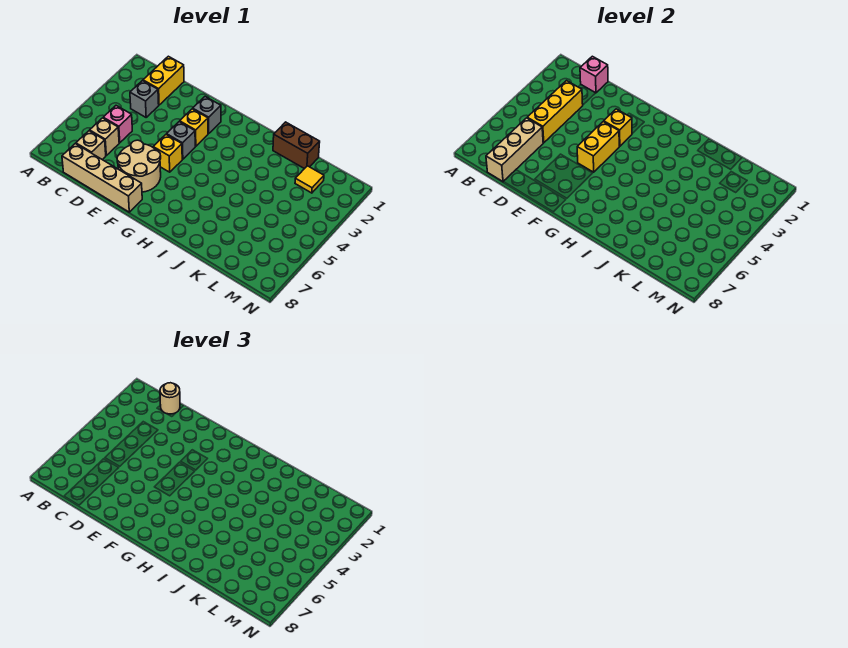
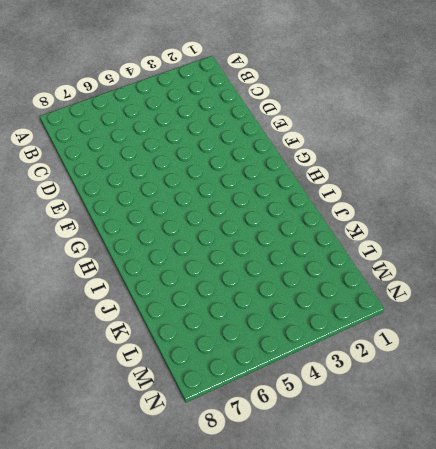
none -> yellow brick C1:C2 level 1
none -> grey brick C3 level 1
none -> pink brick C5 level 1

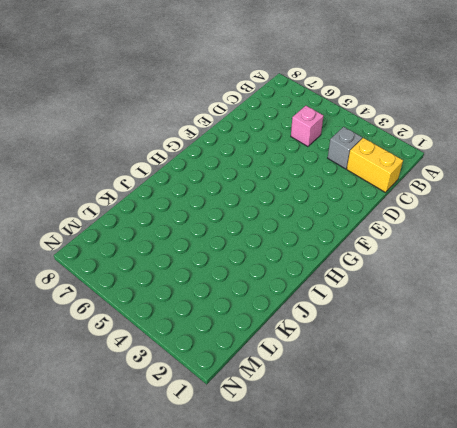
none -> tan brick C6 level 1
none -> tan brick C7 level 1
none -> tan brick C8:F8 level 1

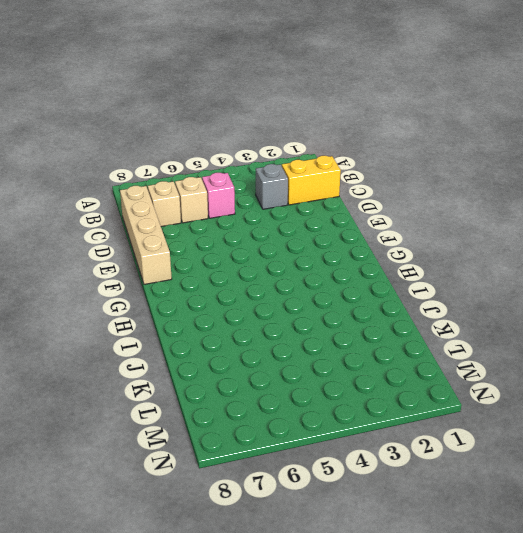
none -> tan round brick E6:F7 level 1
none -> grey brick F2 level 1
none -> yellow brick F3 level 1

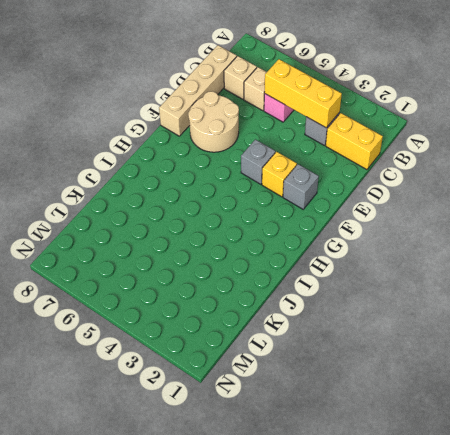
none -> yellow brick F5 level 1
none -> brown brick J1:K1 level 1
none -> yellow tile L2 level 1

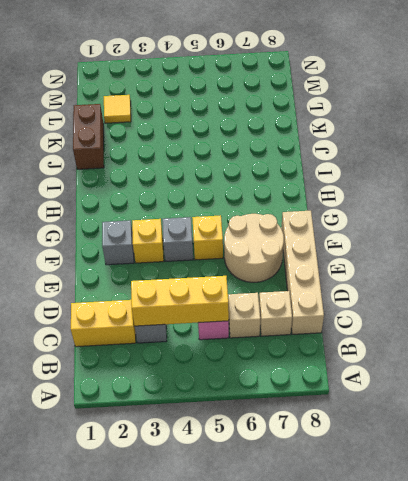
none -> pink brick C1 level 2
none -> tan brick C6:C8 level 2
none -> yellow brick F3 level 2

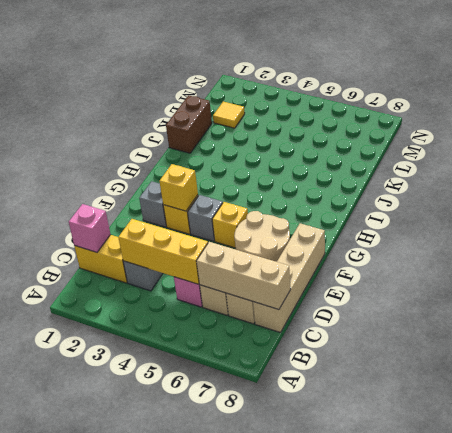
none -> yellow brick F4:F5 level 2
none -> tan round brick C1 level 3

